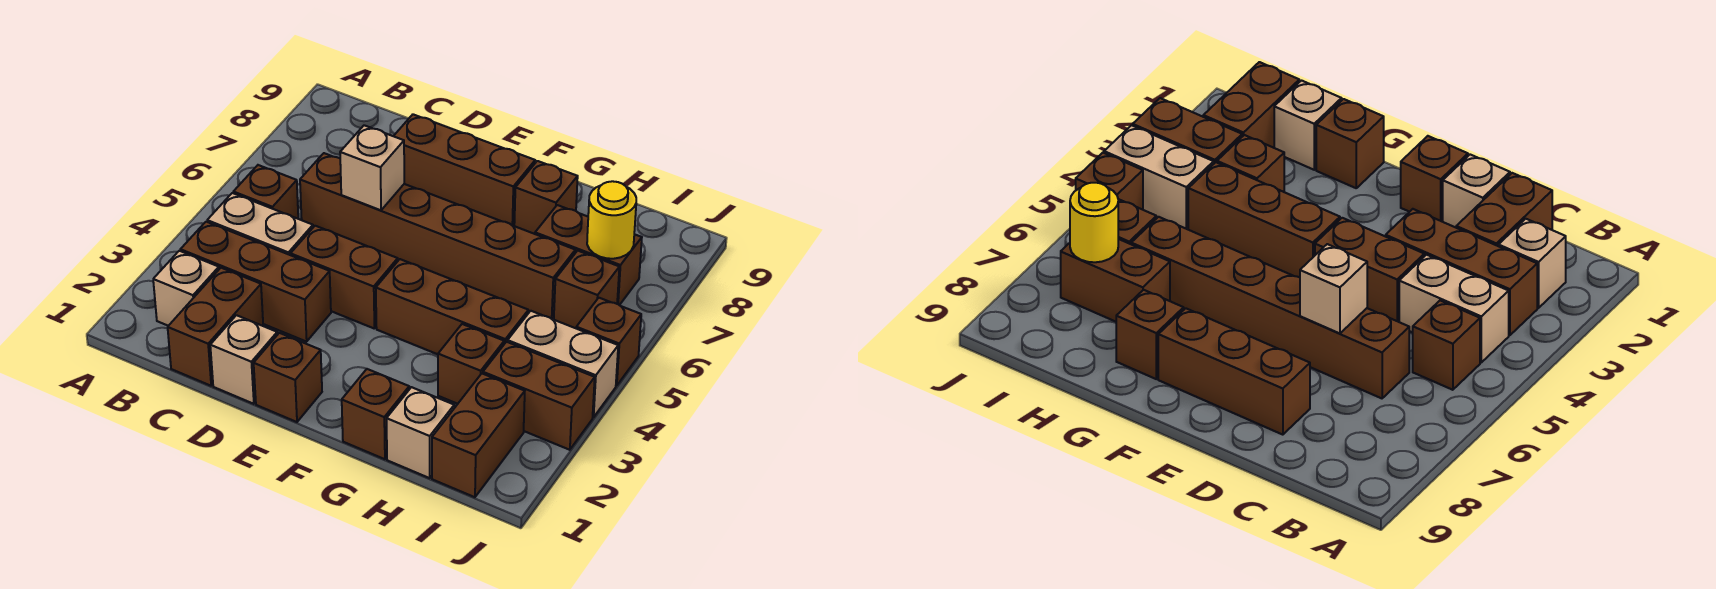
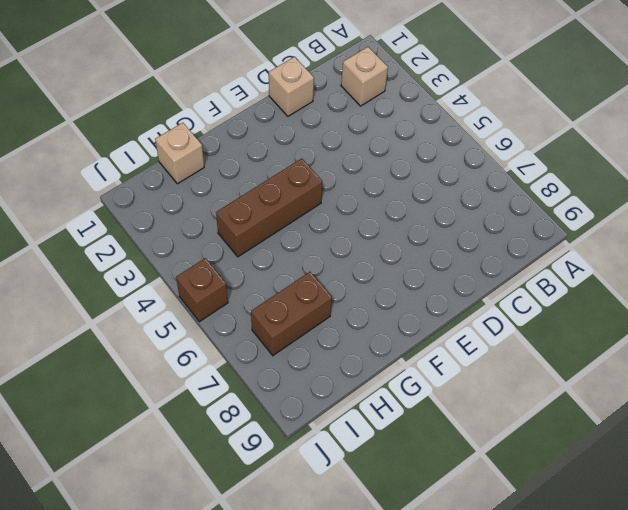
none -> brown brick B3:D3 level 1
none -> tan brick B4:C4 level 1
none -> brown brick B5 level 1

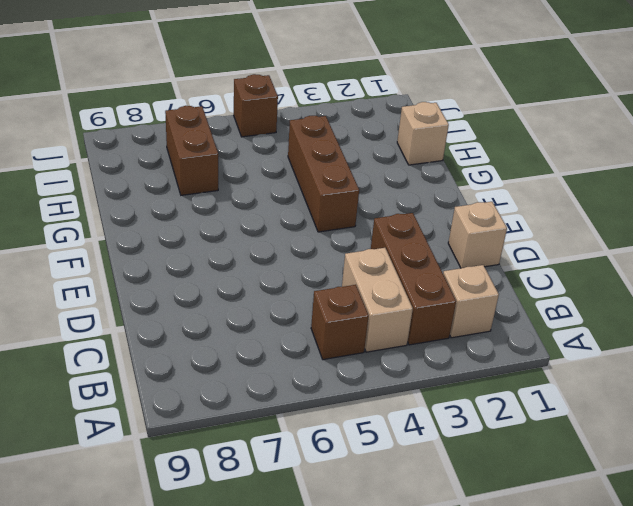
none -> brown brick C1:C2 level 1
none -> brown brick C6:H6 level 1
none -> brown brick D4:E4 level 1

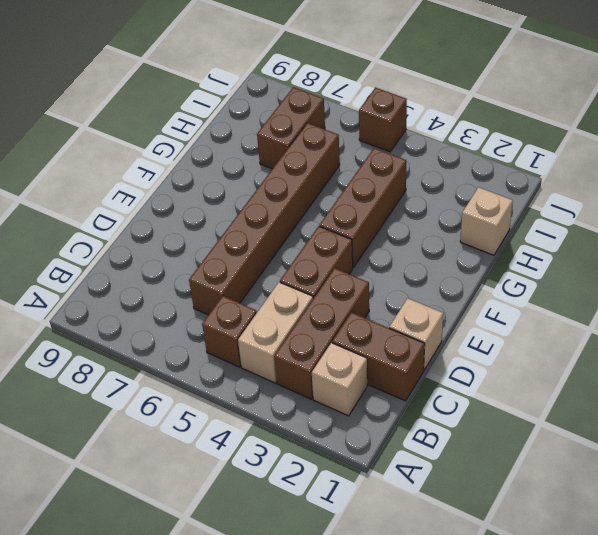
none -> brown brick D8:F8 level 1
none -> brown brick E1 level 1
none -> brown brick G1 level 1

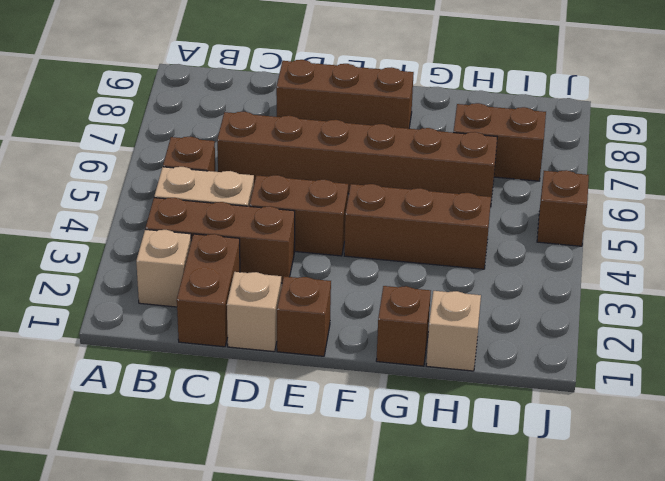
none -> brown brick G8 level 1
none -> brown brick H3 level 1
none -> brown brick I1:I2 level 1

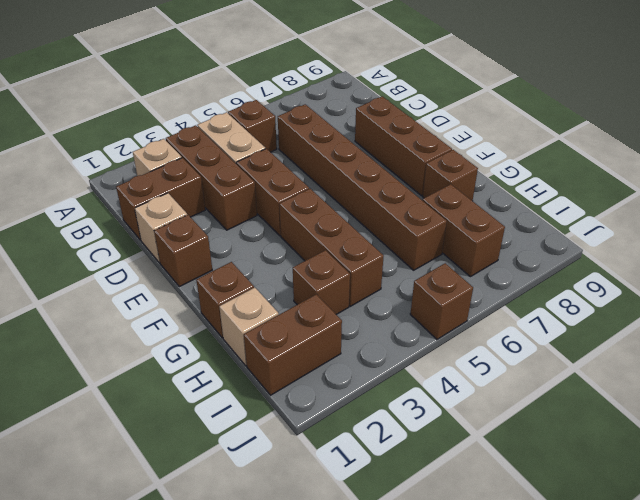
none -> brown brick I3:J3 level 1
none -> tan brick I4:J4 level 1
none -> brown brick I6 level 1

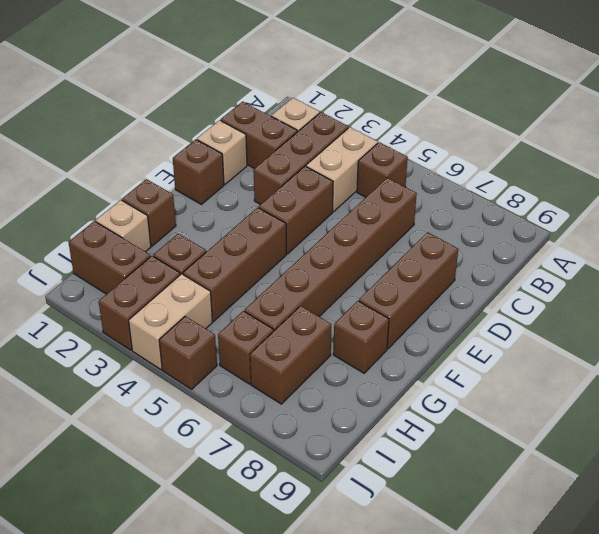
none -> tan brick D6 level 2
none -> yellow round brick I7 level 2

